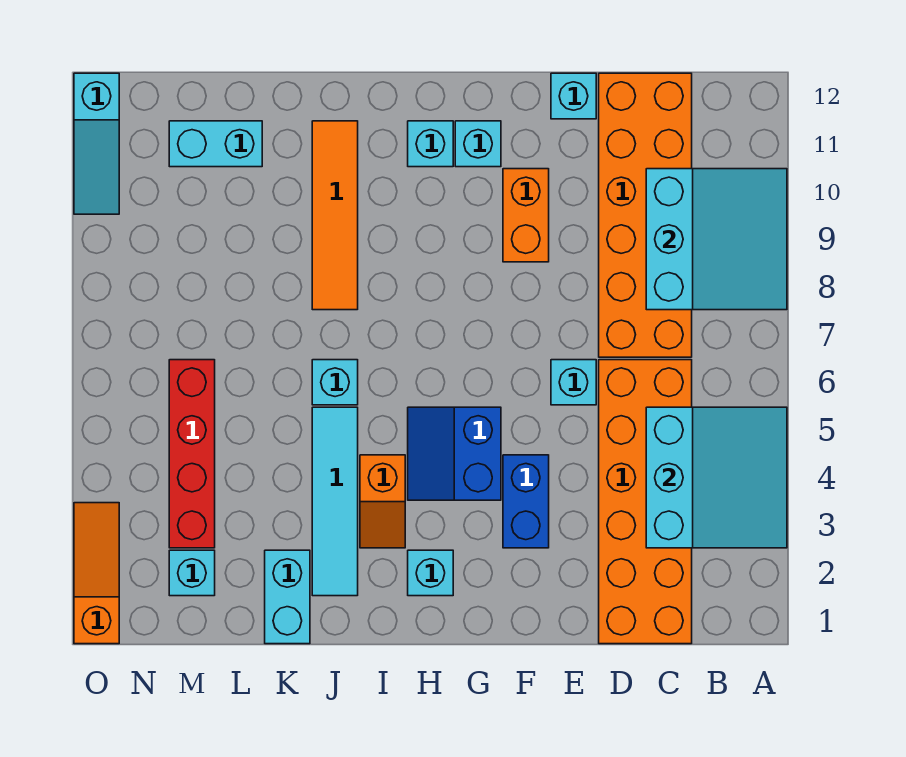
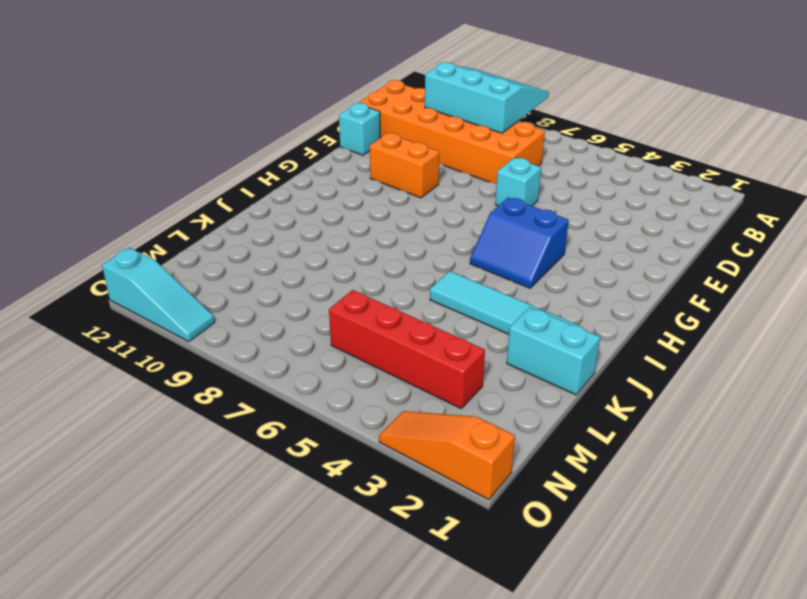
none -> orange brick C1:D6 level 1
none -> blue brick F3:F4 level 1
none -> cyan brick G11 level 1

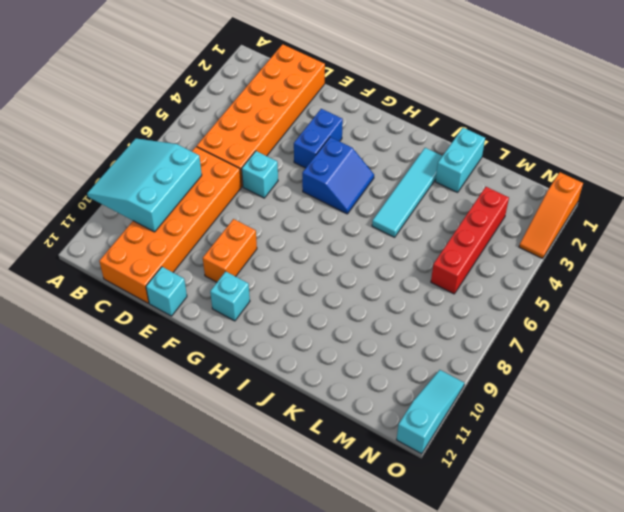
none -> cyan brick H2 level 1
none -> cyan brick H11 level 1
none -> orange slope I3:I4 level 1 top 4

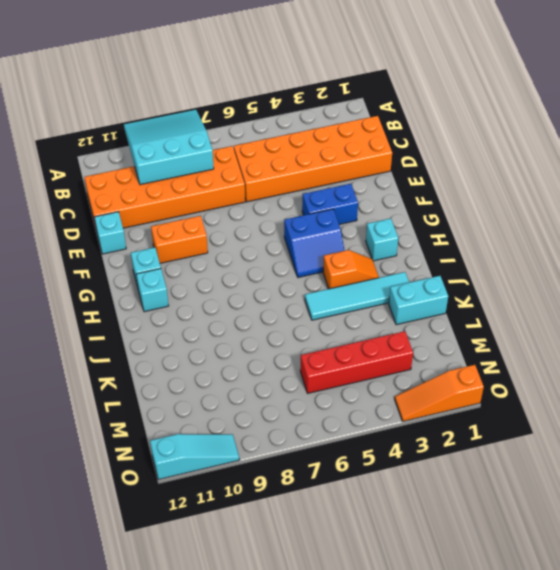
none -> cyan brick E6 level 1
none -> cyan brick J6 level 1
none -> orange tile J8:J11 level 1

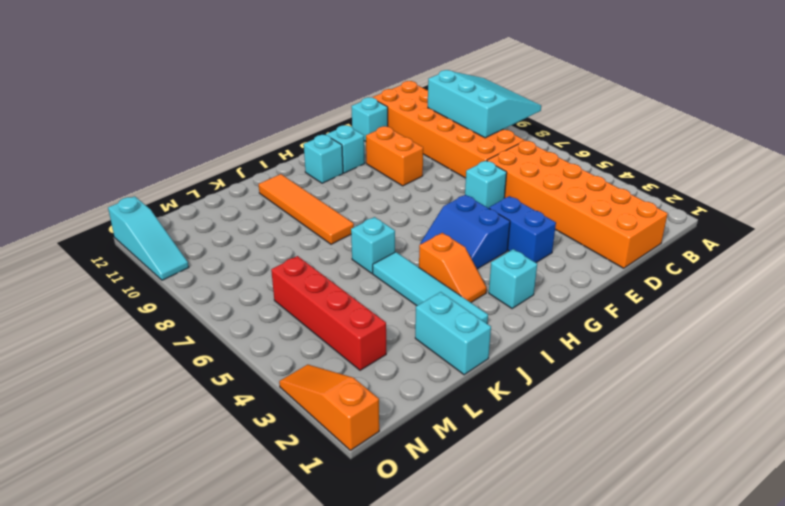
none -> cyan brick L11:M11 level 1
none -> cyan brick M2 level 1
none -> cyan slope A3:C5 level 2 top C

